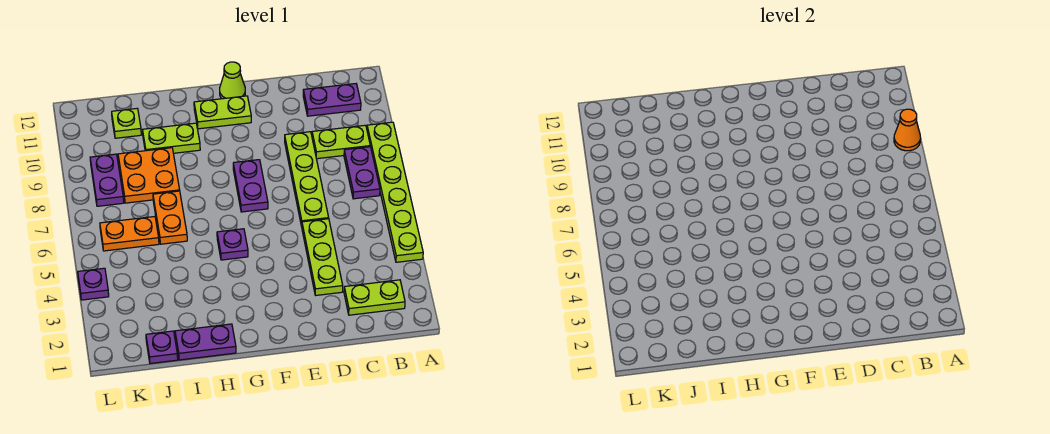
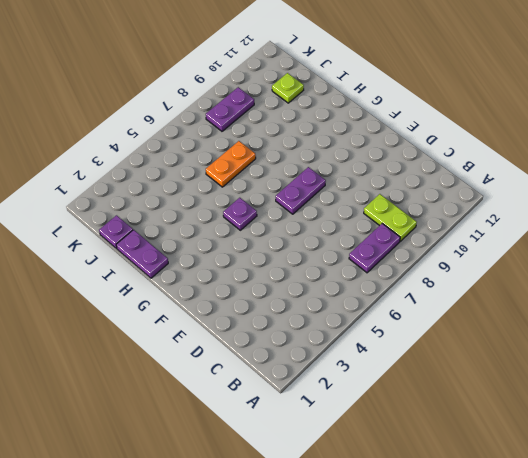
none -> lime plate A4:A9 level 1
none -> lime plate B2:C2 level 1
none -> purple plate B11:C11 level 1

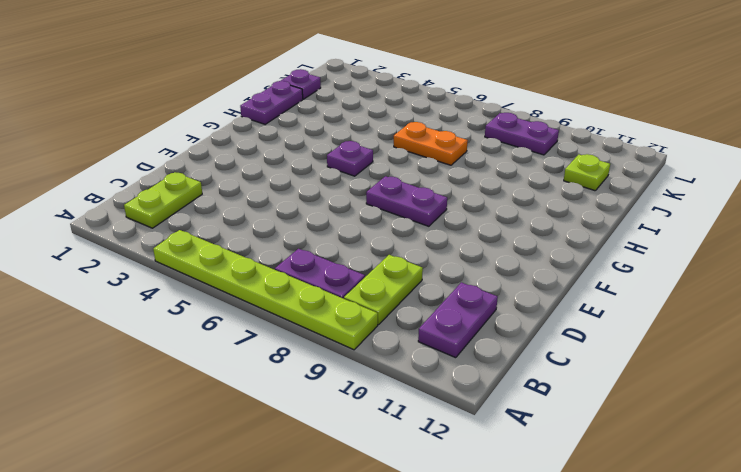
none -> lime plate D3:D5 level 1
none -> lime plate D6:D9 level 1
none -> lime plate F11:G11 level 1

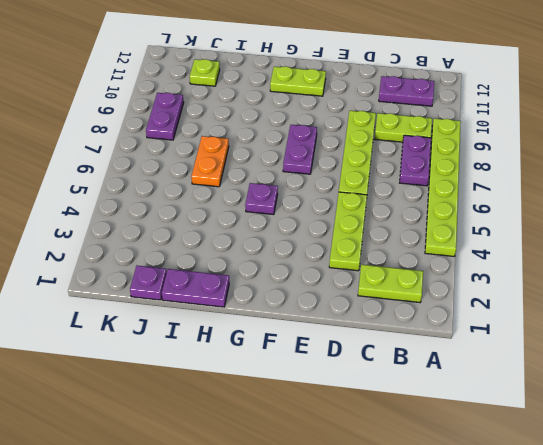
none -> lime cone F12 level 1
none -> lime plate H10:I10 level 1
none -> orange plate I8:J9 level 1

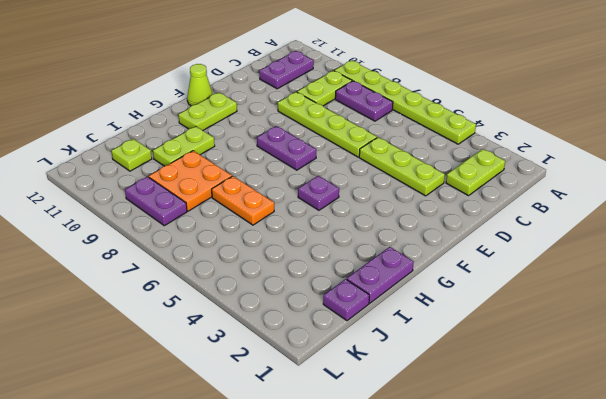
none -> orange plate J6:K6 level 1
none -> purple plate L4 level 1
none -> orange cone A9 level 2

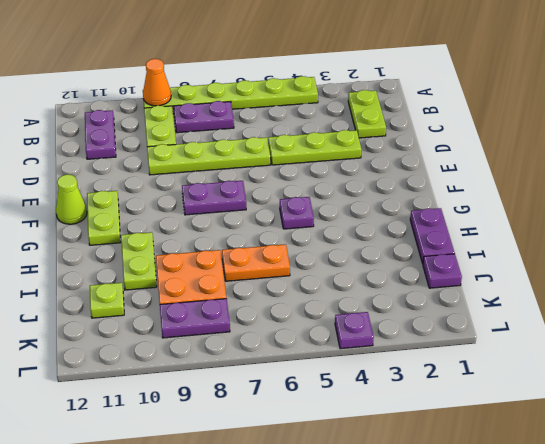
none -> orange plate J6:K6 level 1

